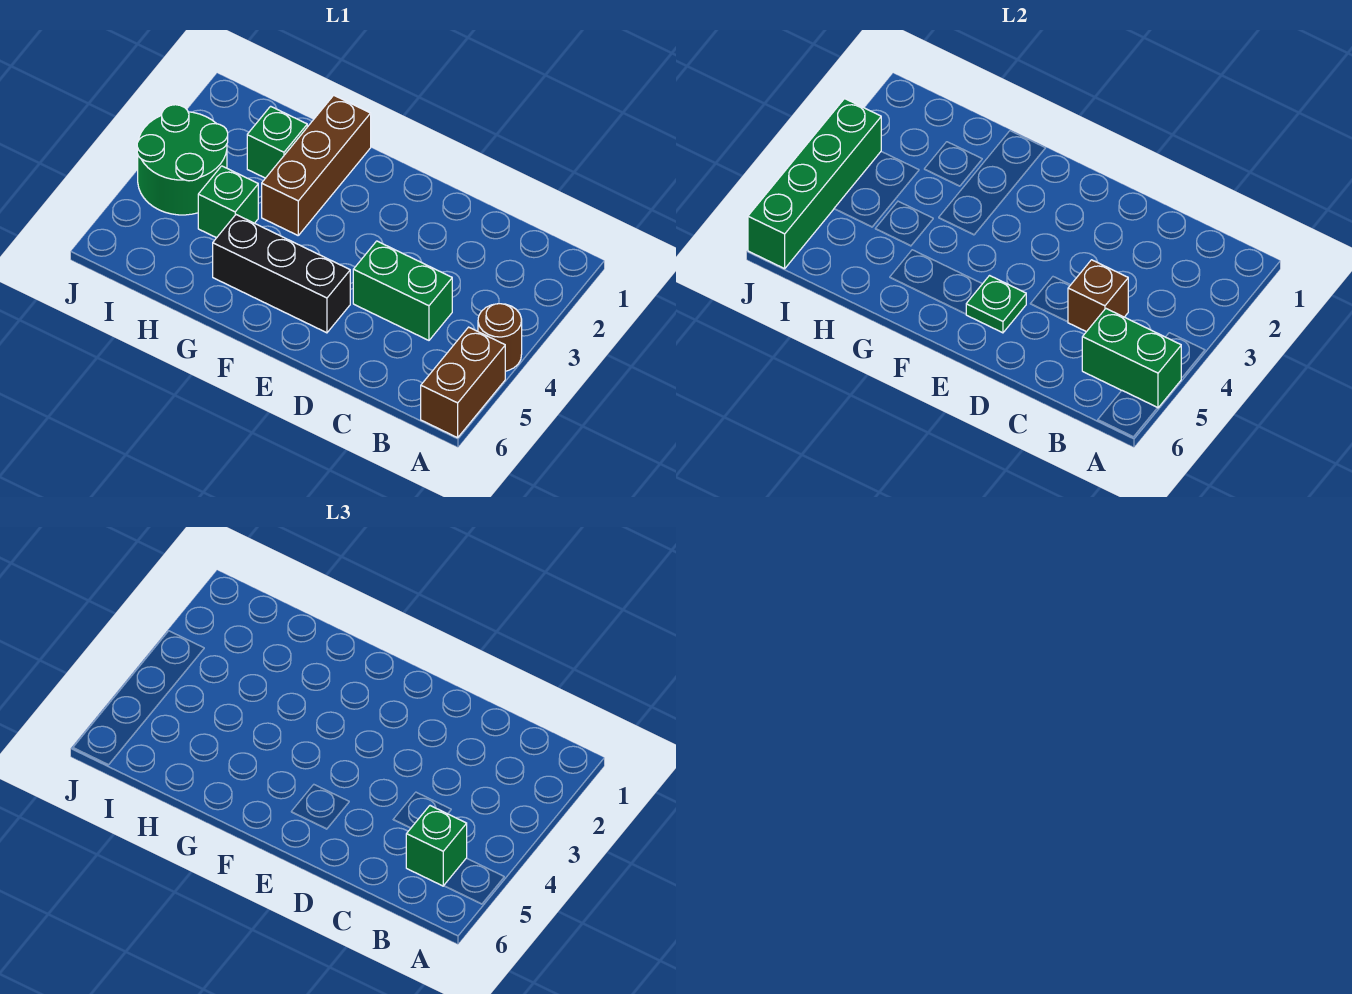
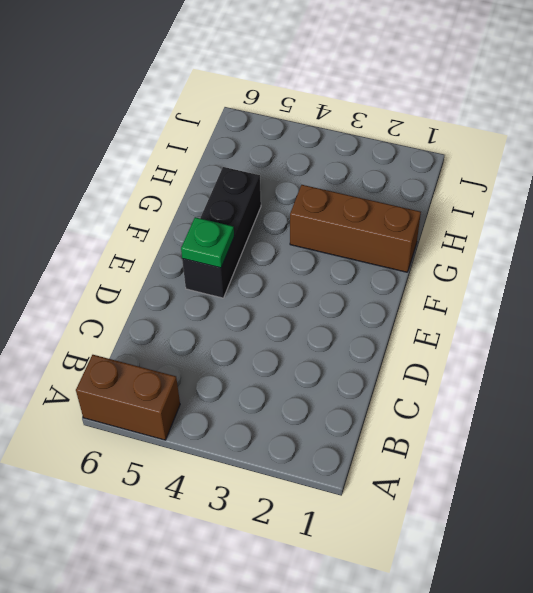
none -> brown round brick A4 level 1
none -> green brick C4:D4 level 1
none -> green brick H2 level 1

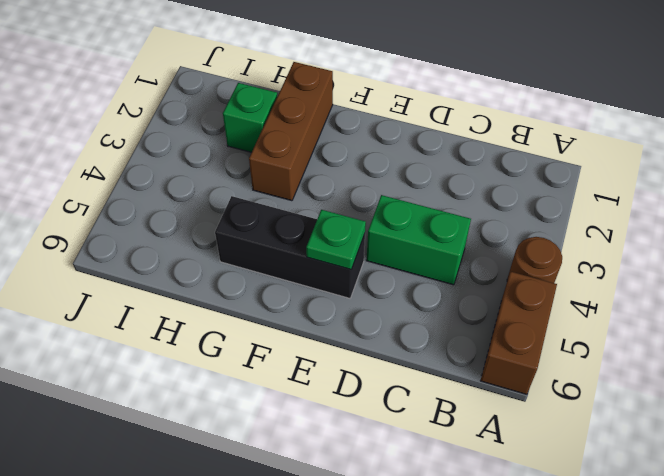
none -> green brick H4 level 1
none -> green round brick I3:J4 level 1
none -> green brick A5:B5 level 2

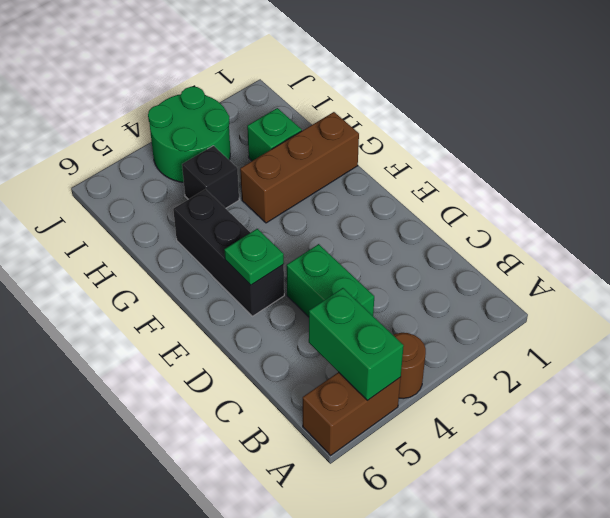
black brick H4 level 1 -> green brick H4 level 1
none -> brown brick C4 level 2
none -> green brick J3:J6 level 2
none -> green brick B5 level 3

